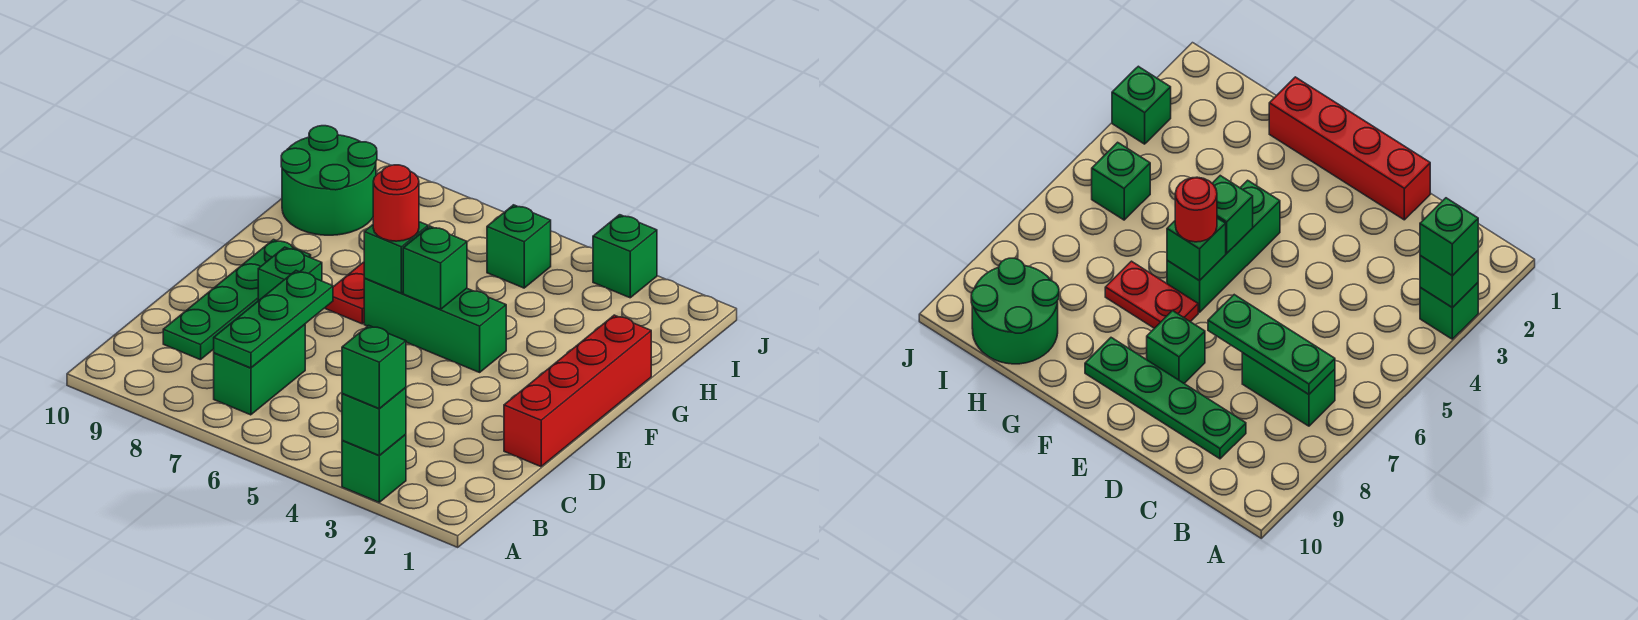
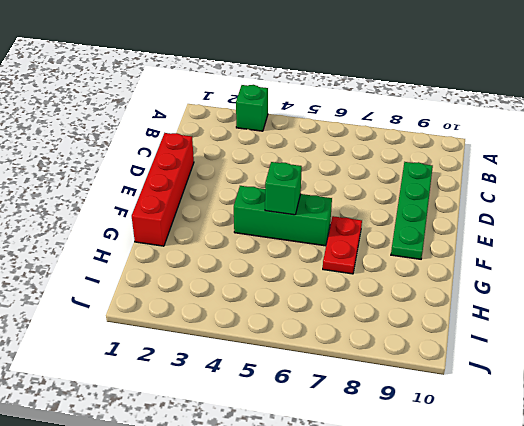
none -> green brick B7:C7 level 1
none -> green brick E8 level 1
none -> green round brick H9:I10 level 1

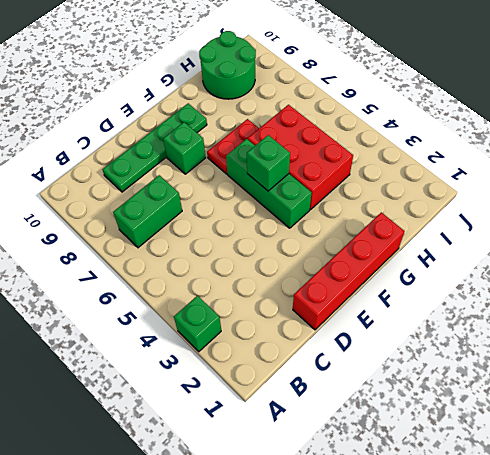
red brick G4:H6 level 1 -> none
none -> green brick I5 level 1
none -> green brick J3 level 1
none -> green brick A3 level 2

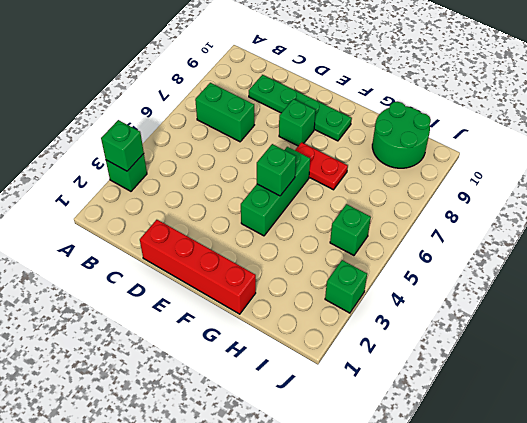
none -> green plate B7:D7 level 2
none -> green brick F6 level 2
none -> green brick A3 level 3

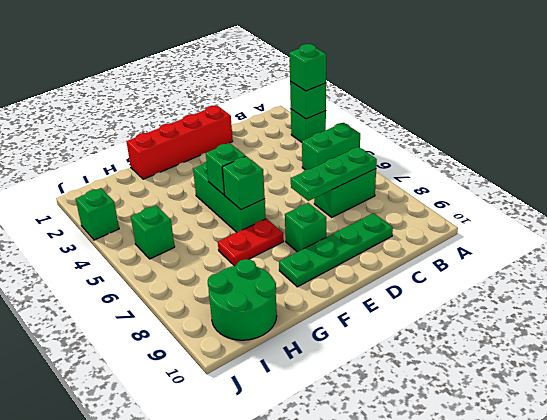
green brick A5:B5 level 1 -> none
none -> red round brick F6 level 3

